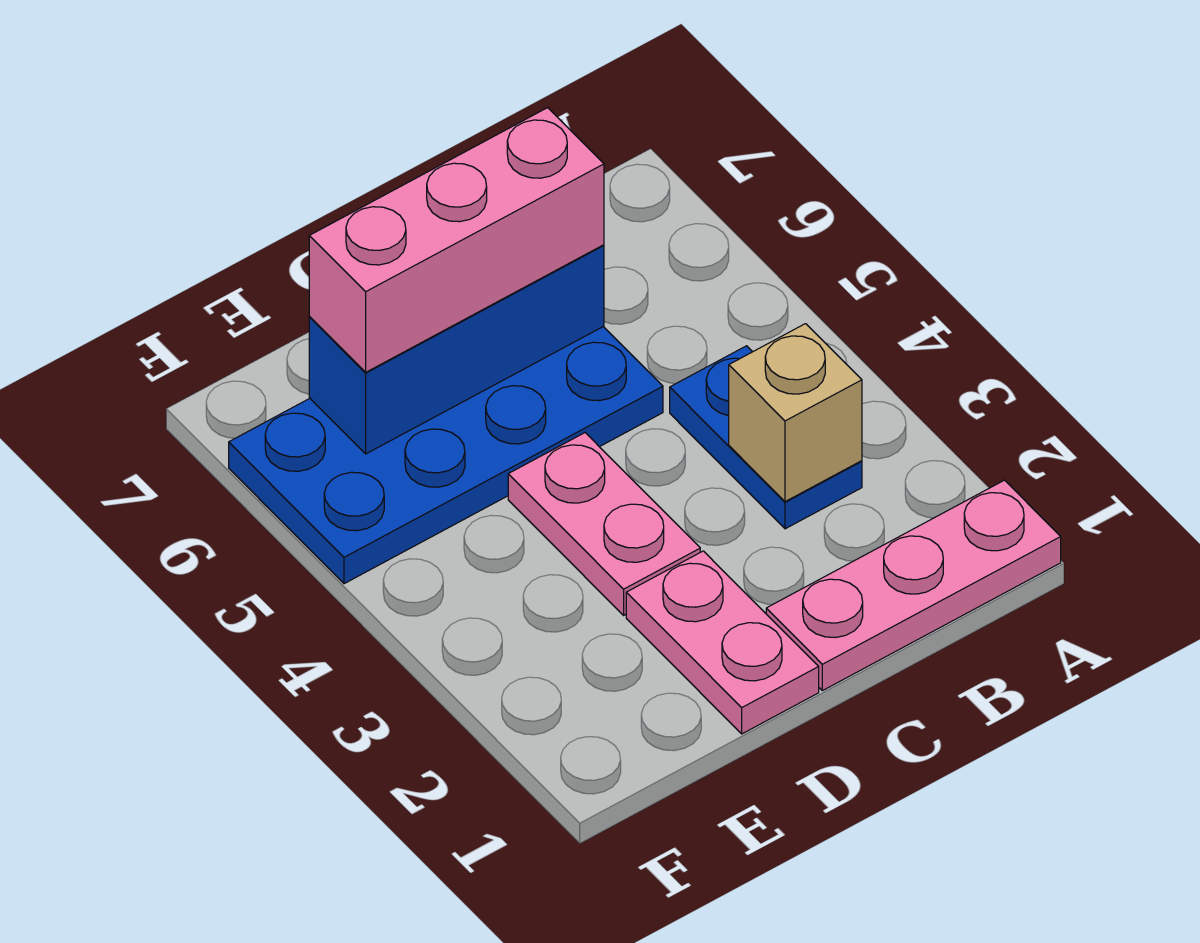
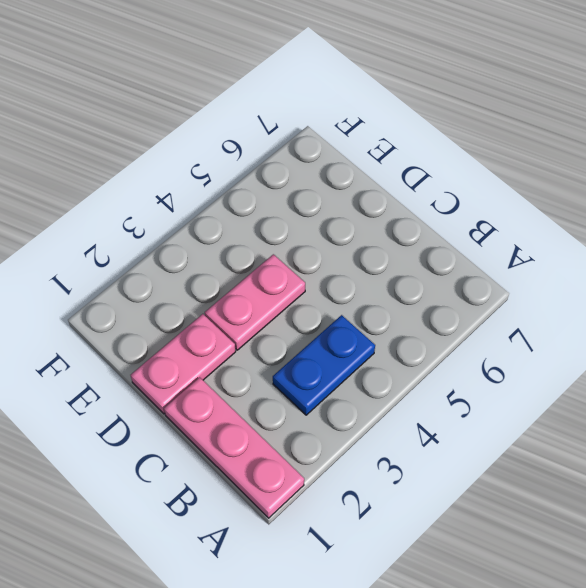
none -> blue plate C5:F6 level 1
none -> tan brick B3 level 2

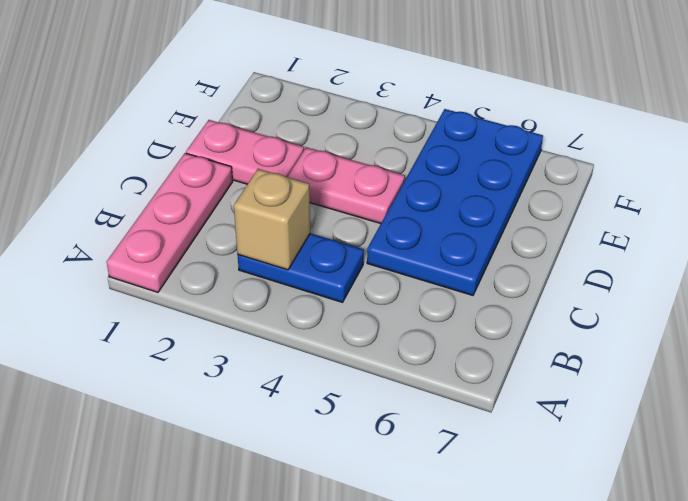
none -> blue brick C6:E6 level 2
none -> pink brick C6:E6 level 3

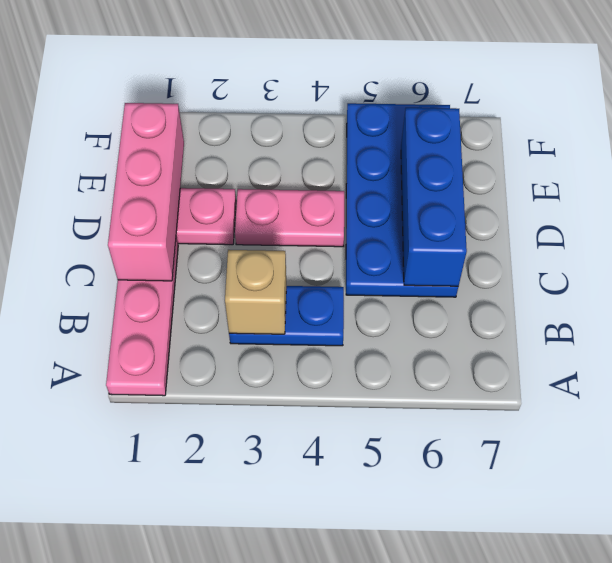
pink brick C1:E1 level 2 -> pink brick C6:E6 level 3

